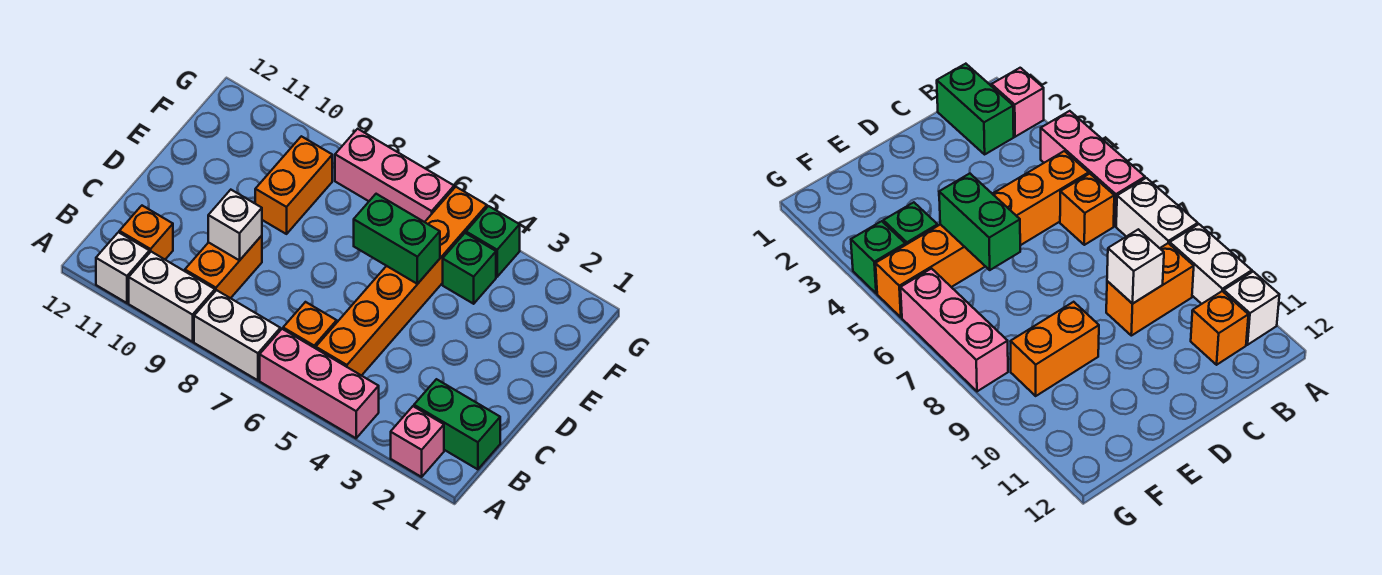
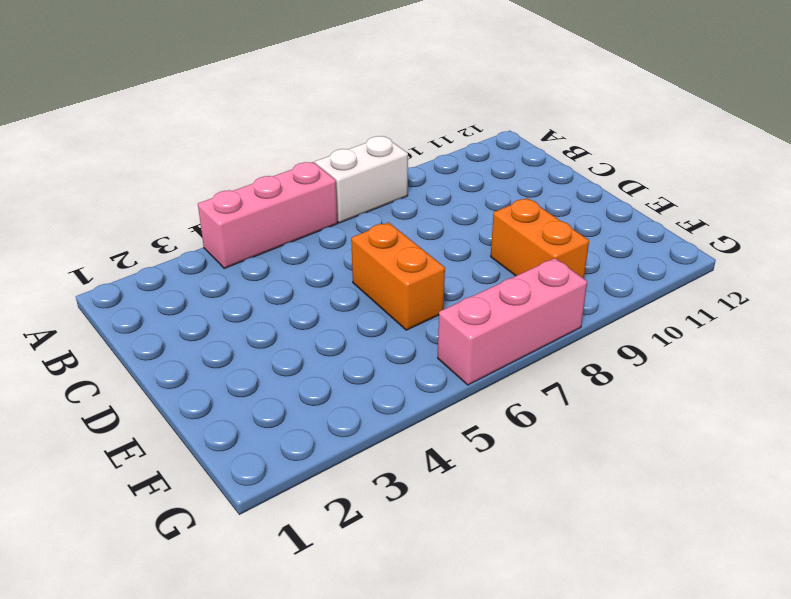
orange brick D6:E6 level 1 -> orange brick B9:C9 level 1
none -> pink brick A2 level 1
none -> white brick A9:A10 level 1
none -> white brick A11 level 1

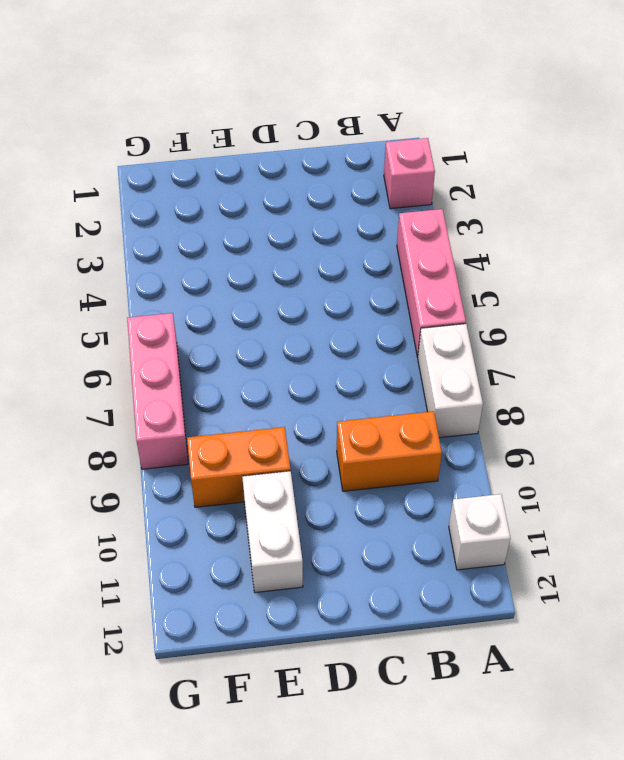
white brick E10:E11 level 1 -> white brick A9:A10 level 1
none -> green brick B1:B2 level 1
none -> orange brick B5:G5 level 1
none -> orange brick B6 level 1

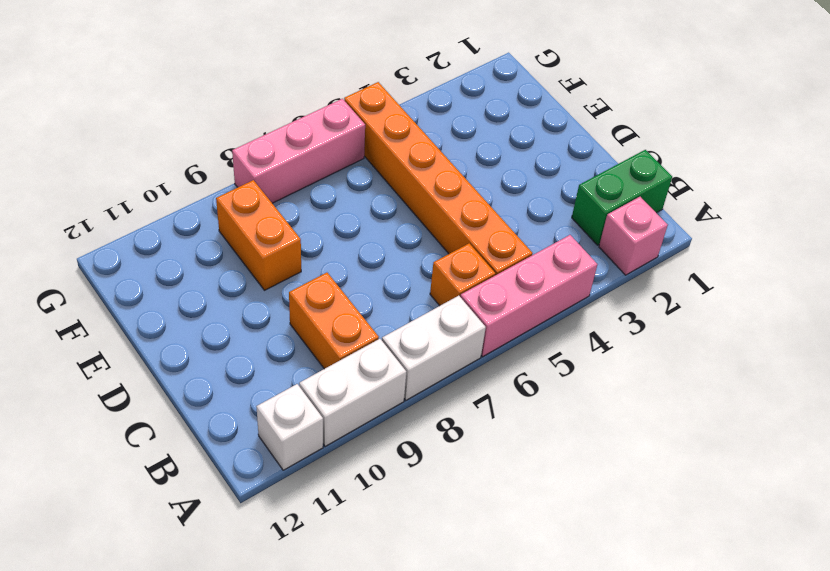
none -> orange brick B11 level 1
none -> green brick F4 level 1
none -> green brick G4 level 1

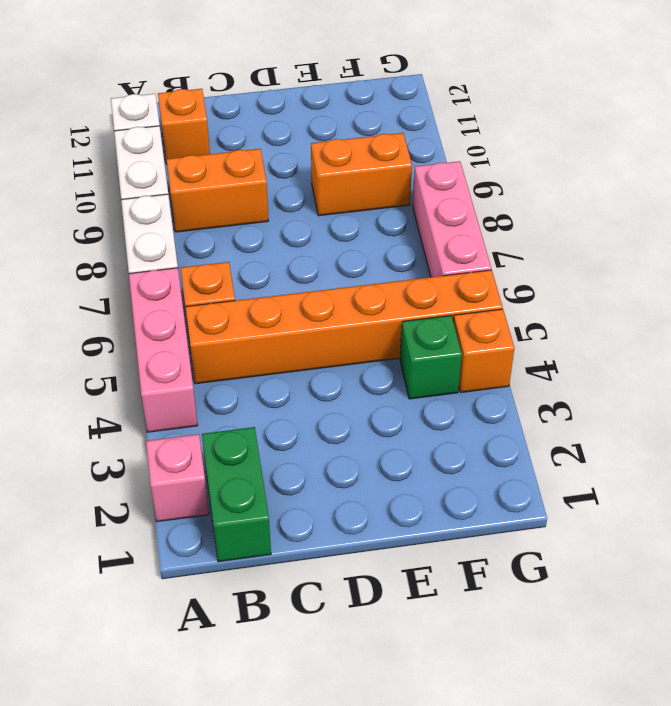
orange brick G4 level 1 -> green brick G4 level 1
none -> white brick C9 level 2
none -> green brick E5:E6 level 2

